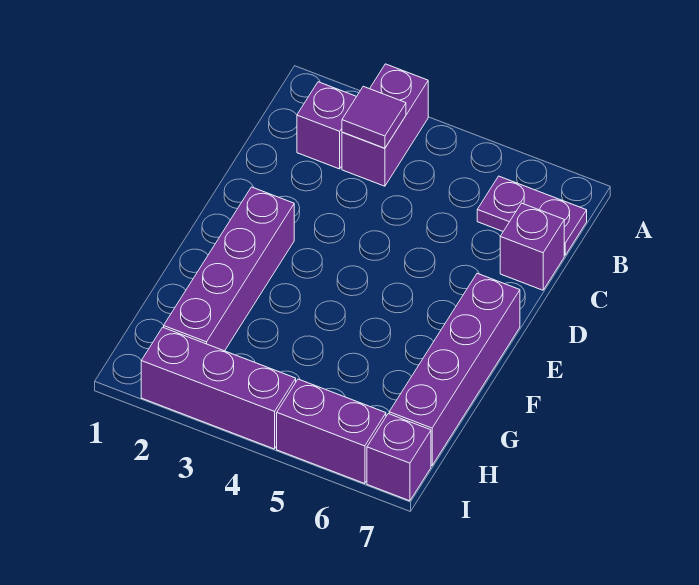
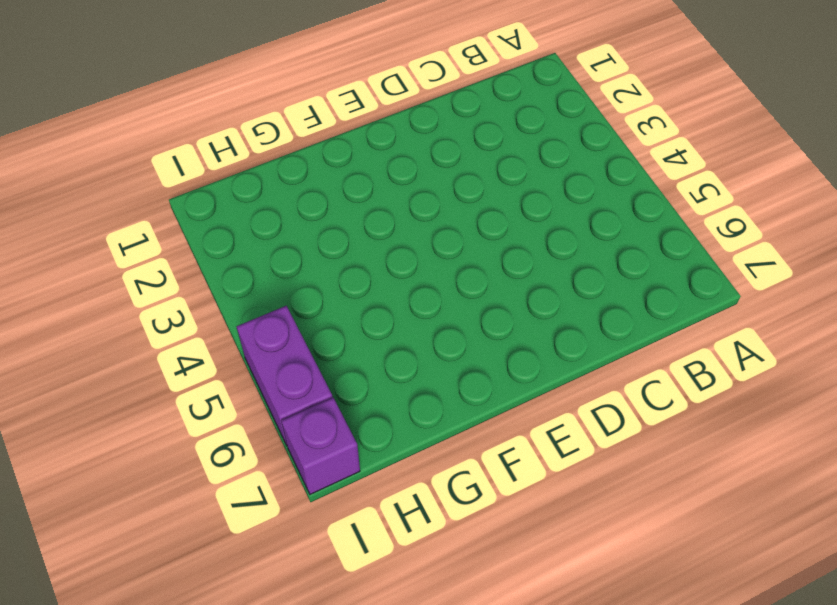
none -> purple brick A3:B3 level 1
none -> purple brick B2 level 1

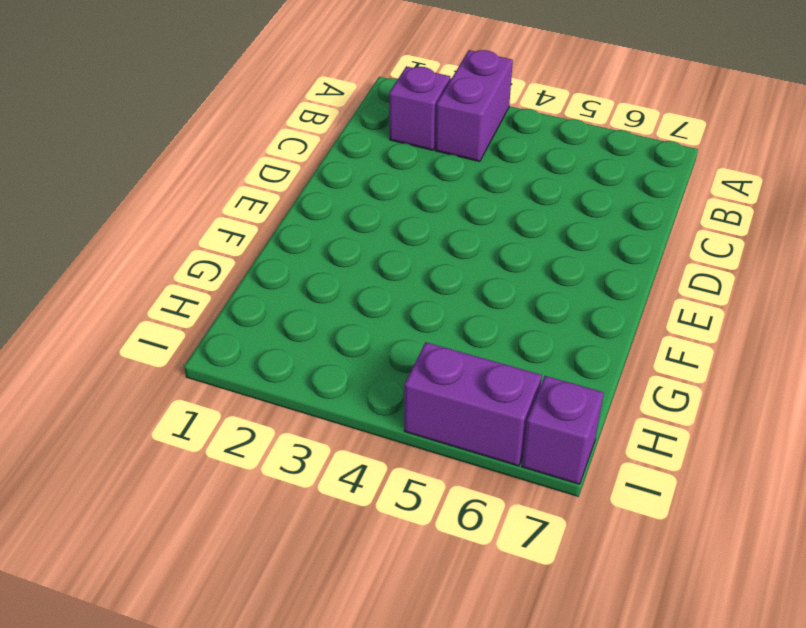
none -> purple plate B6:B7 level 1
none -> purple brick C7 level 1

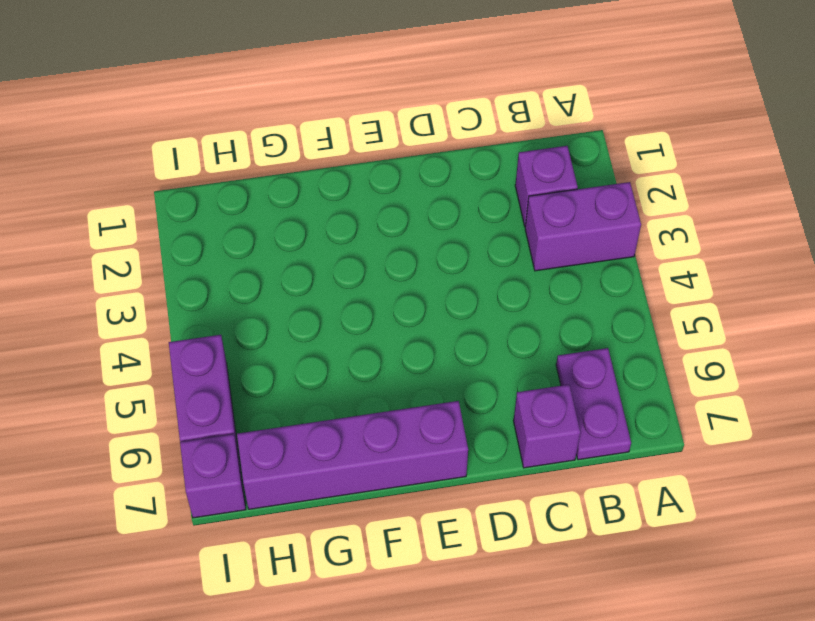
none -> purple brick E2:H2 level 1
none -> purple brick I2:I4 level 1

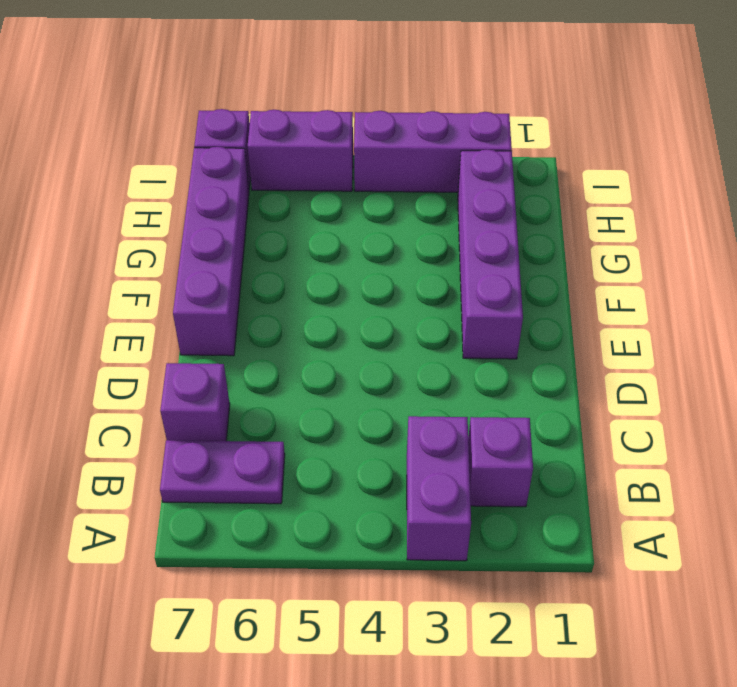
none -> purple tile B3 level 2

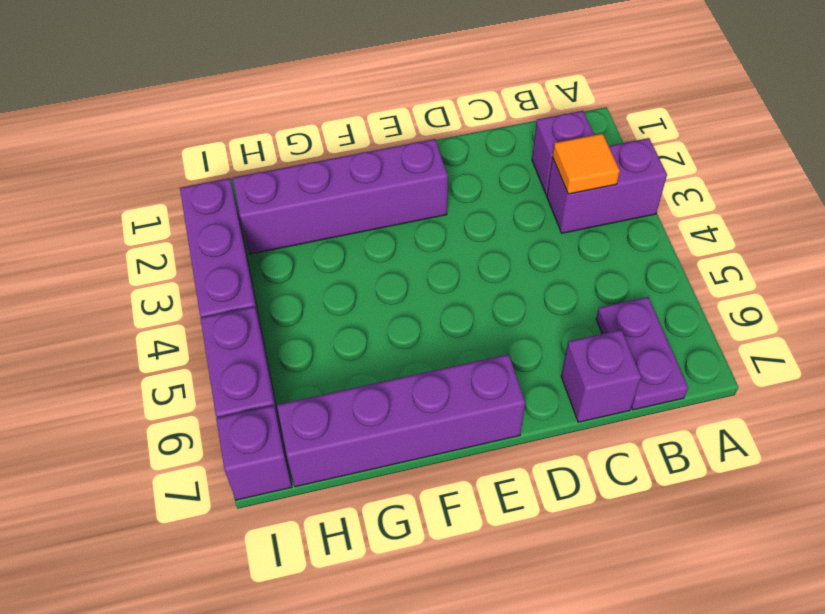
orange tile B3 level 2 -> purple tile B3 level 2

